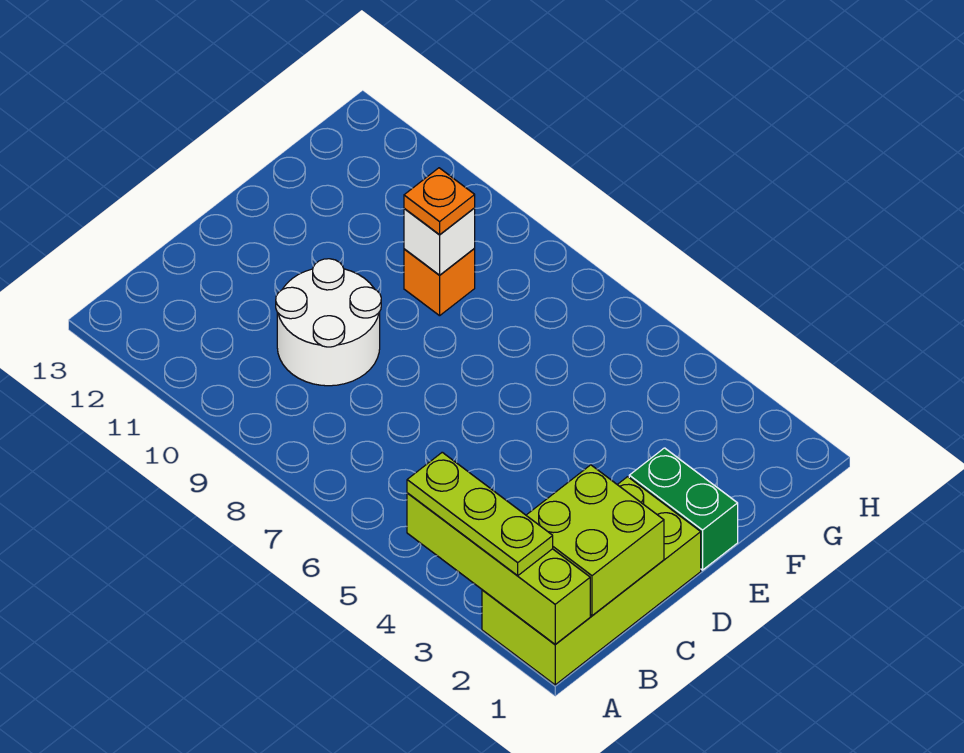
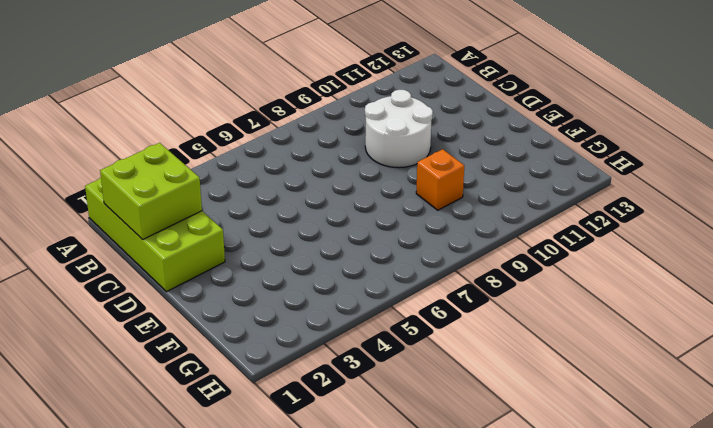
none -> green brick E1:E2 level 1
none -> lime brick A1:A4 level 2

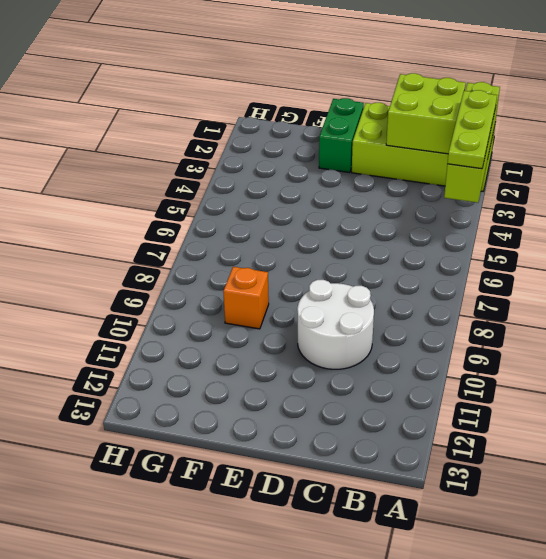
none -> white brick F9 level 2
none -> orange plate F9 level 3

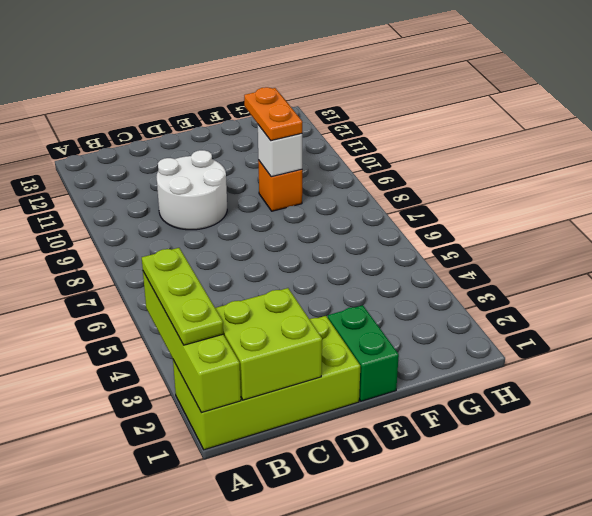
orange plate F9:F10 level 3 -> orange plate F9 level 3

